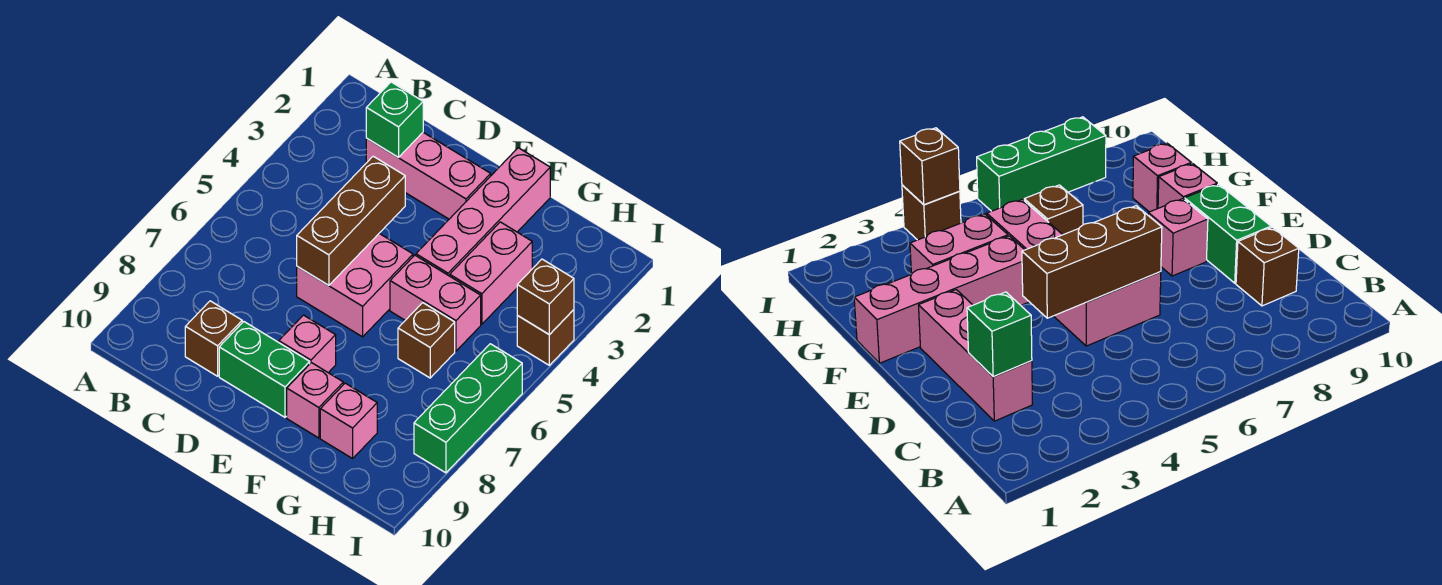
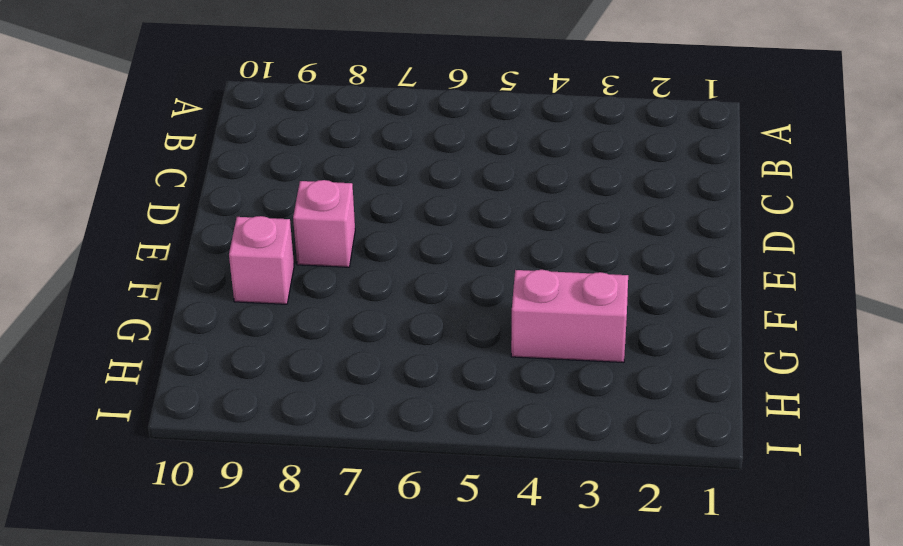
none -> pink brick C2:E2 level 1
none -> brown brick C9 level 1
none -> pink brick D5:E6 level 1

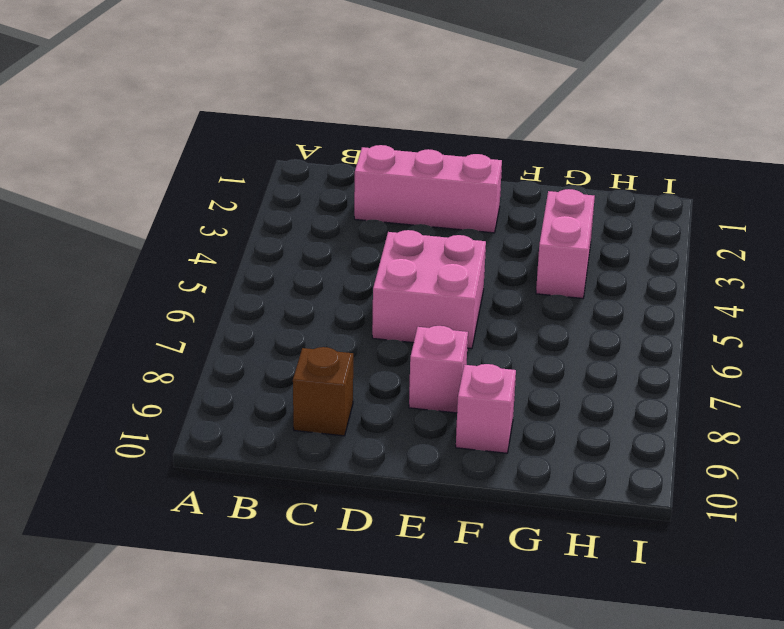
none -> green brick D9:E9 level 1
none -> pink brick F1:F4 level 1
none -> pink brick F5:G5 level 1

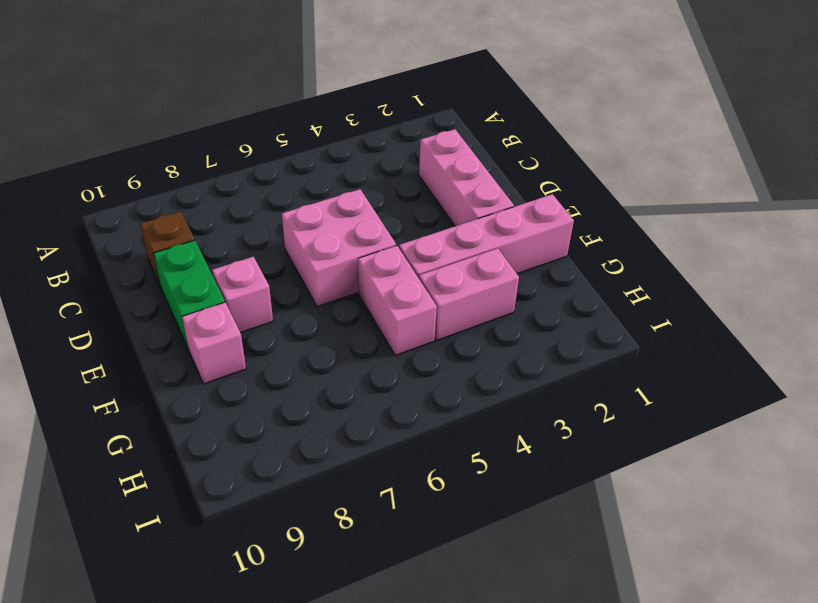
none -> brown brick G6 level 1
none -> pink brick G9 level 1
none -> brown brick I4 level 1

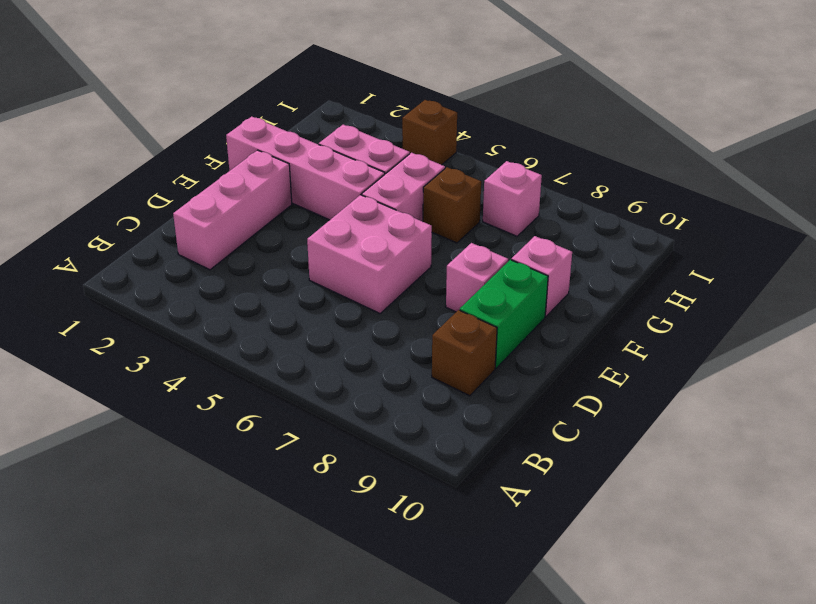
pink brick H7 level 1 -> pink brick G9 level 1
none -> green brick I6:I8 level 1
none -> green brick C2 level 2
none -> brown brick D4:D6 level 2

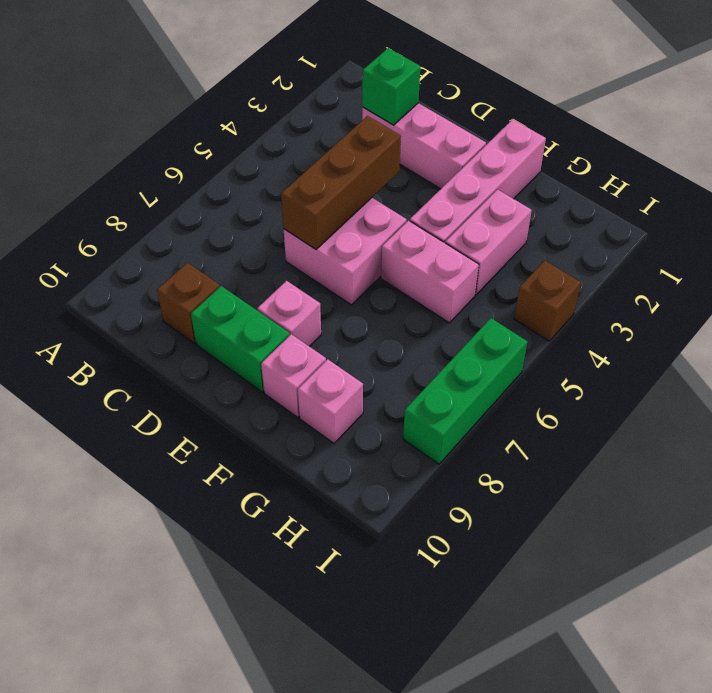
none -> brown brick G6 level 1
none -> brown brick I4 level 2

